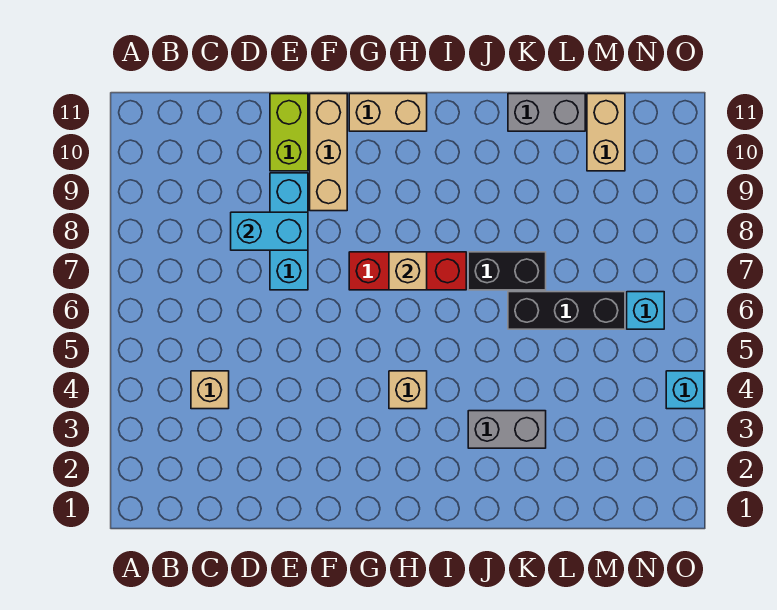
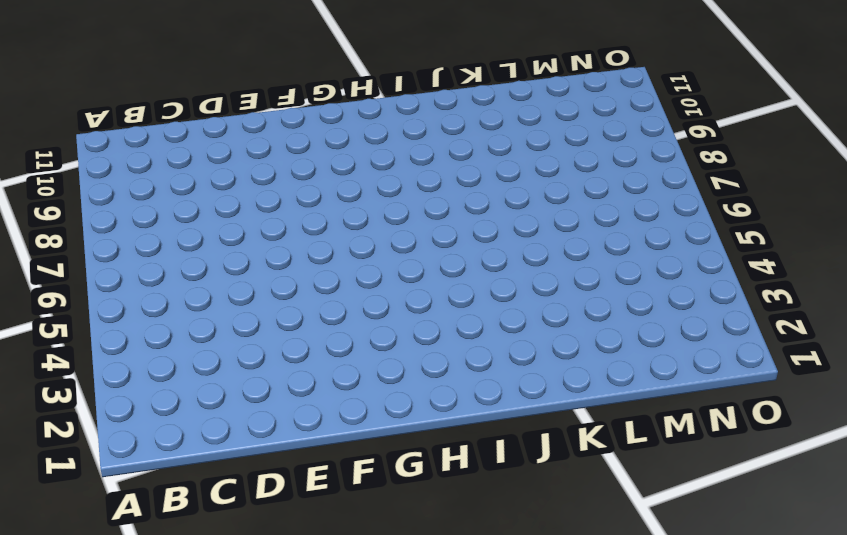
none -> tan brick C4 level 1
none -> cyan brick E7:E9 level 1
none -> lime brick E10:E11 level 1

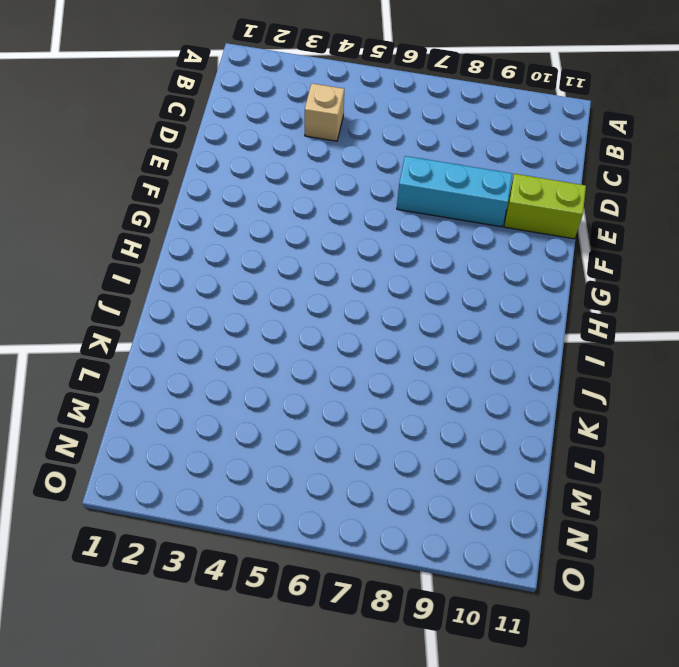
none -> tan brick F9:F11 level 1
none -> red brick G7:I7 level 1
none -> tan brick G11:H11 level 1

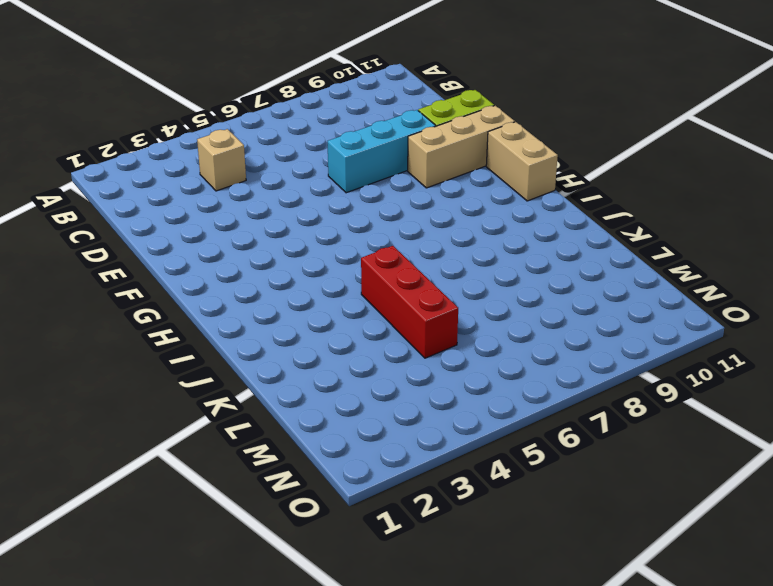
red brick J5:L5 level 1 -> red brick G7:I7 level 1
none -> tan brick H4 level 1
none -> grey brick J3:K3 level 1
none -> black brick J7:K7 level 1

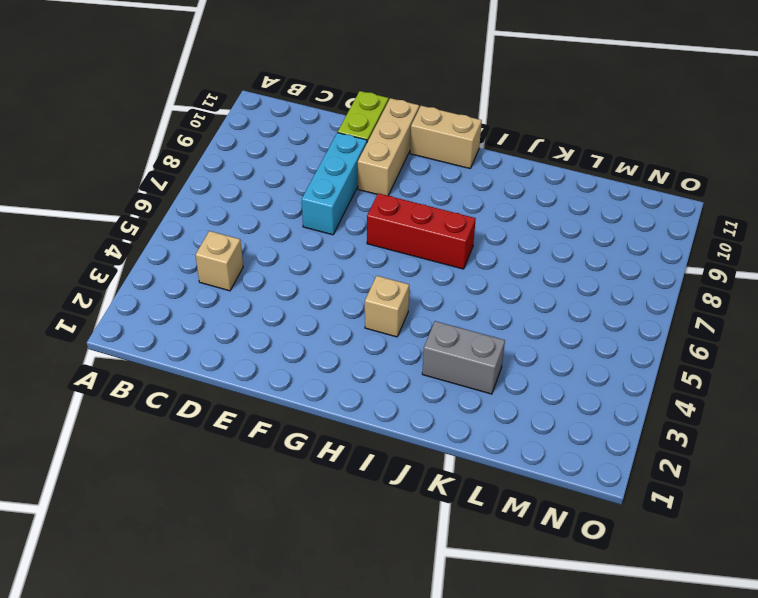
none -> black brick J7:K7 level 1
none -> black brick K6:M6 level 1
none -> grey brick K11:L11 level 1

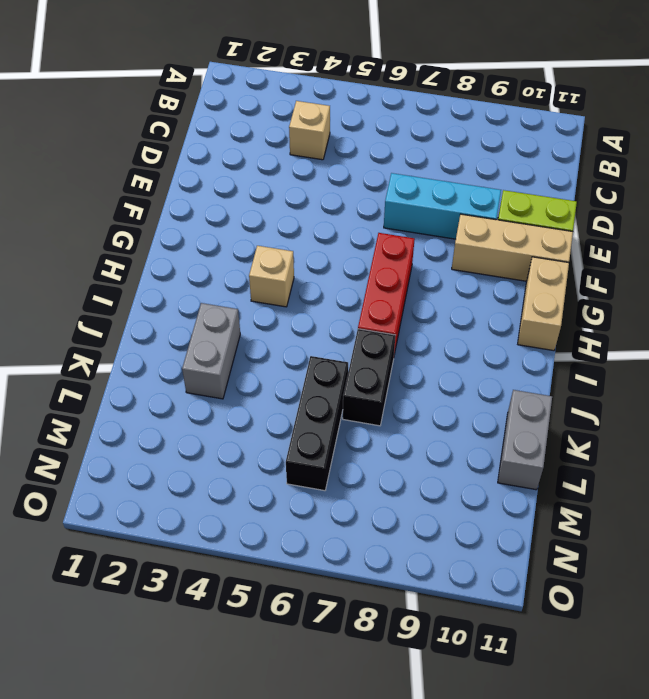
none -> tan brick M10:M11 level 1
none -> cyan brick N6 level 1
none -> cyan brick O4 level 1

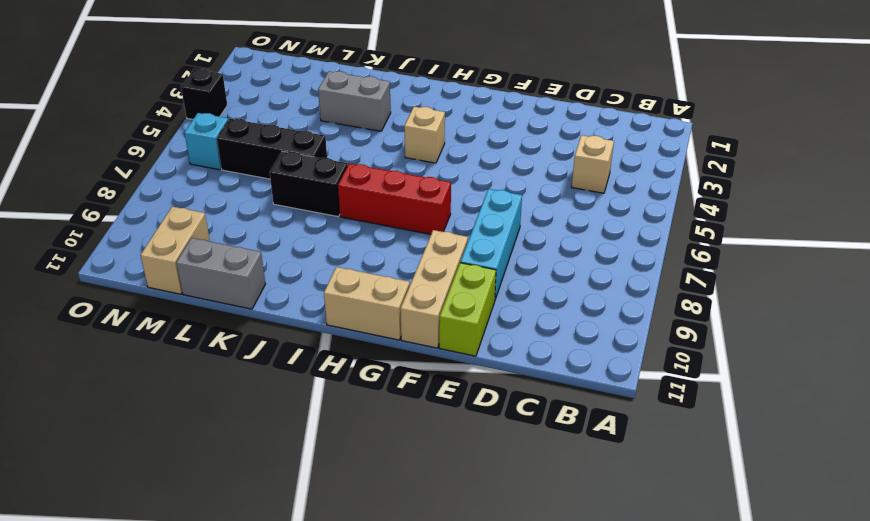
black brick O4 level 1 -> cyan brick O4 level 1
none -> cyan brick D8:E8 level 2
none -> tan brick H7 level 2

